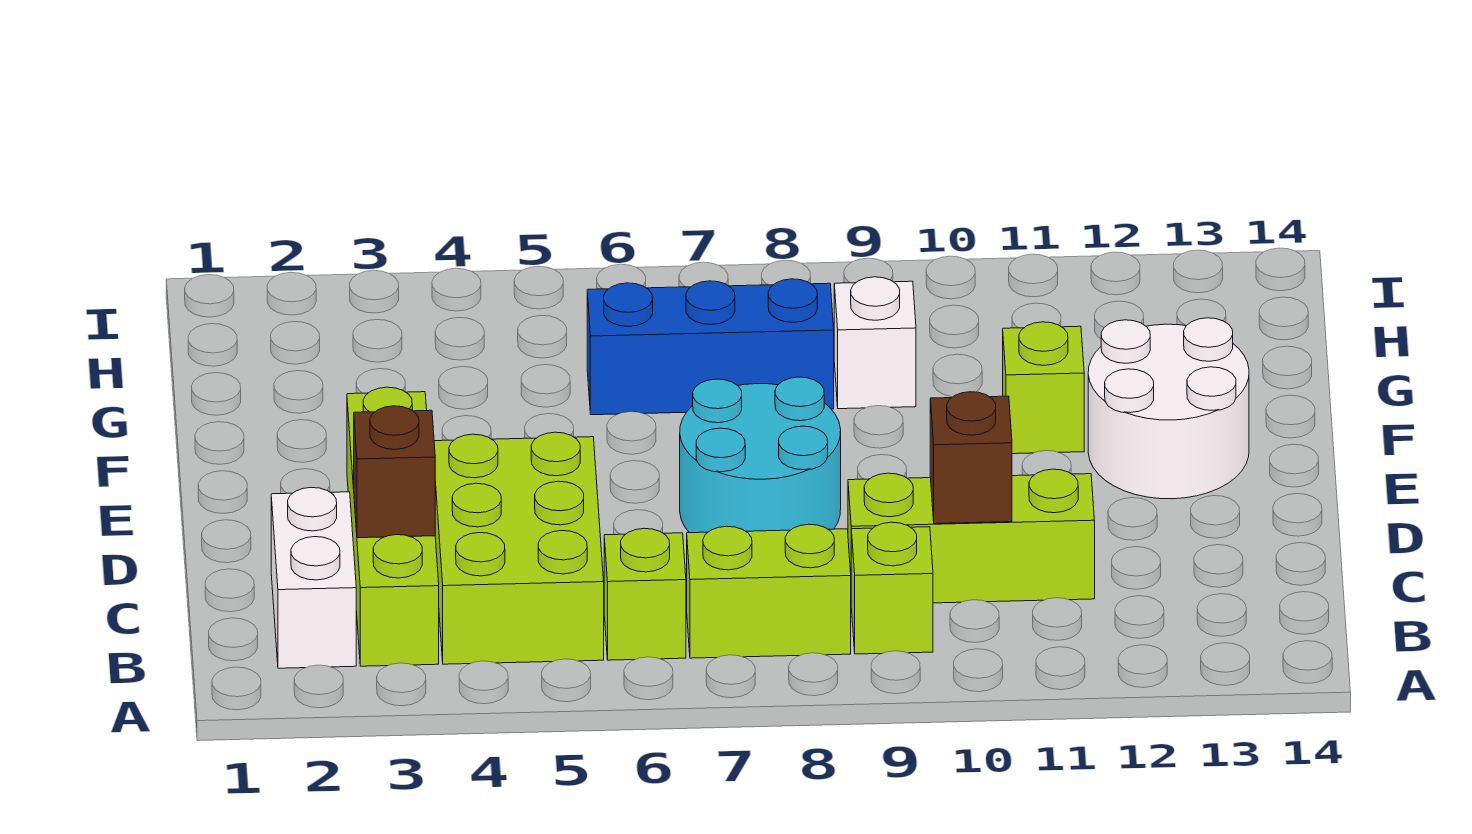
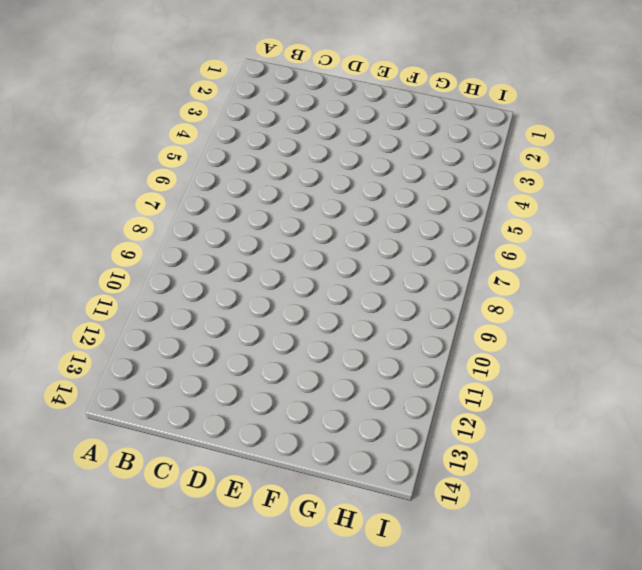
none -> white brick B2:C2 level 1
none -> lime brick B3:E3 level 1
none -> lime brick B4:D5 level 1

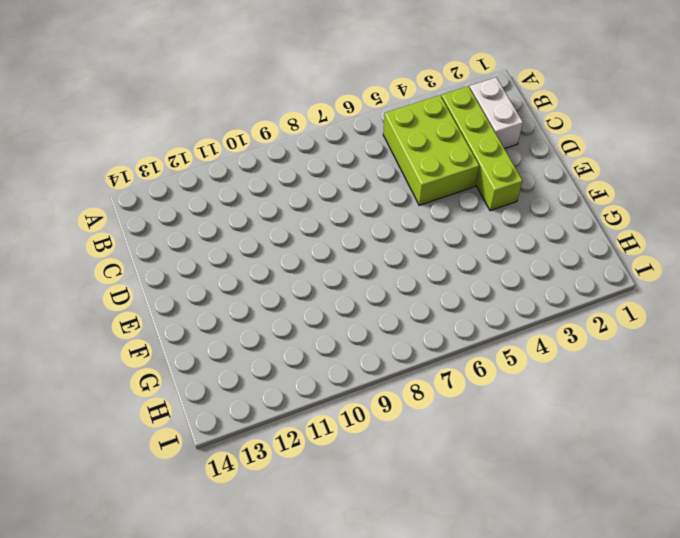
none -> lime brick B6 level 1
none -> lime brick B7:B8 level 1
none -> lime brick B9 level 1

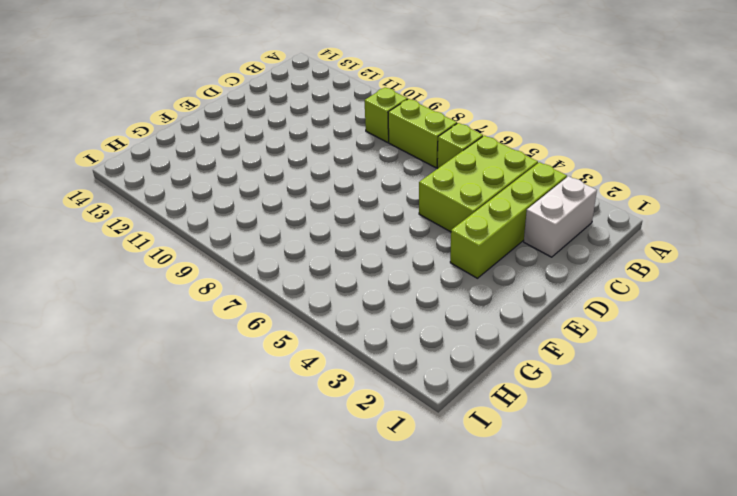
none -> lime brick C9:C11 level 1
none -> cyan round brick D7:E8 level 1
none -> white round brick E12:F13 level 1

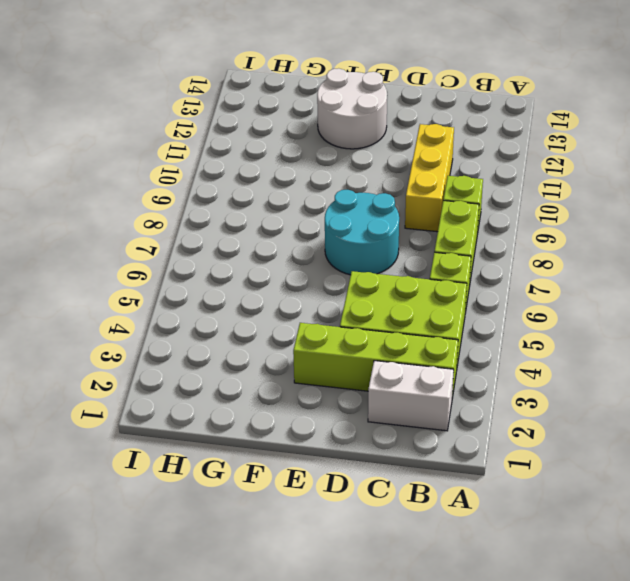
yellow brick C9:C11 level 1 -> lime brick C9:C11 level 1
none -> lime brick F11 level 1
none -> blue brick G6:G8 level 1
none -> white brick G9 level 1

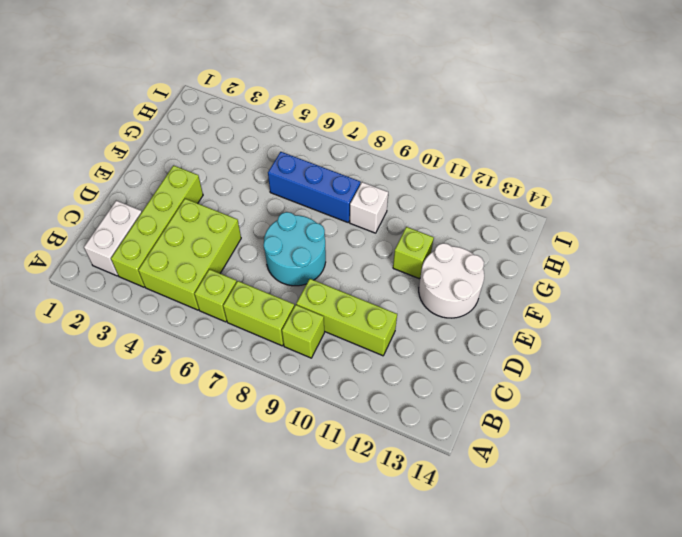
none -> brown brick C3 level 2
none -> brown brick C10 level 2

